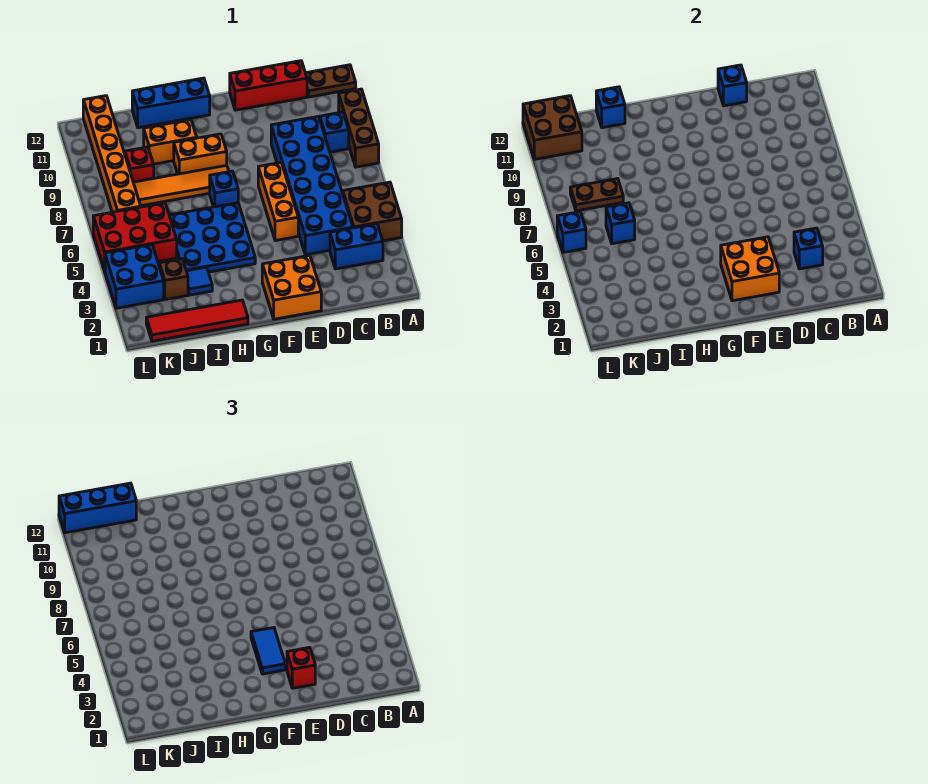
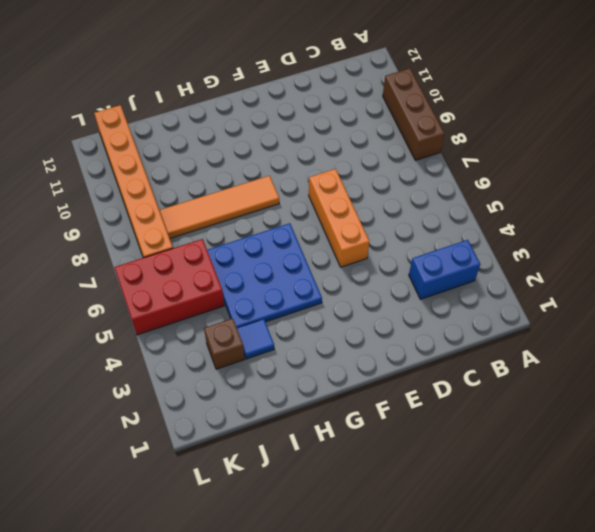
none -> brown brick A4:B5 level 1
none -> brown plate A12:B12 level 1
none -> blue brick B9 level 1
none -> blue brick C4:D9 level 1

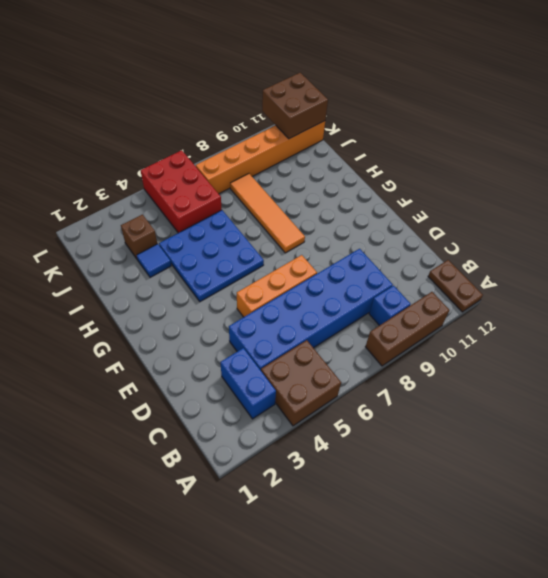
none -> red brick C12:E12 level 1
none -> orange brick E1:F2 level 1
none -> blue brick G7 level 1
none -> orange brick G9:H9 level 1

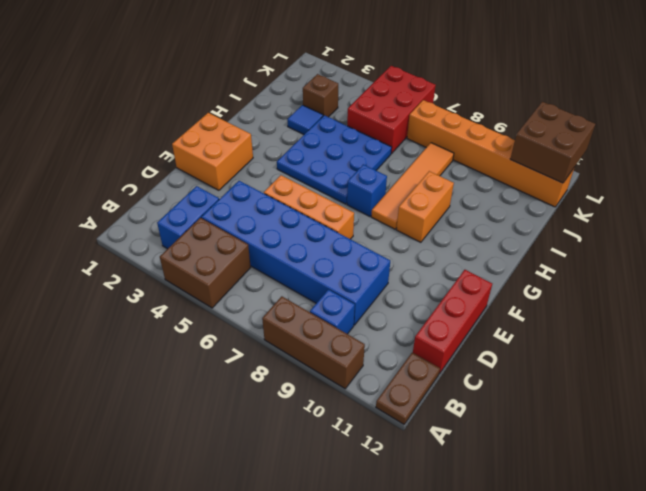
none -> blue brick G12:I12 level 1
none -> red tile H1:K1 level 1
none -> orange brick H10:I10 level 1
none -> red brick J9 level 1

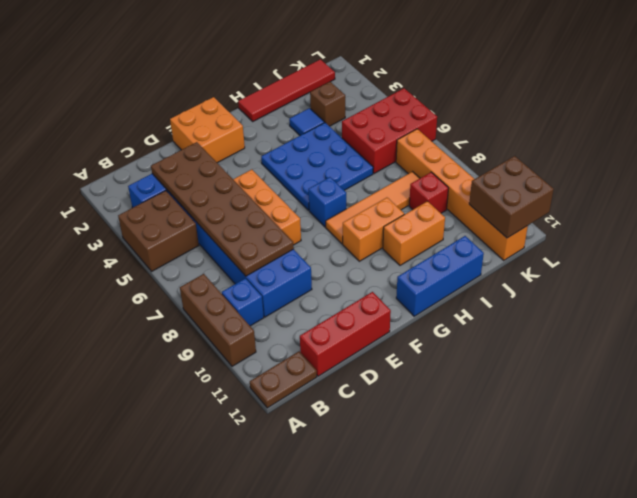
brown plate C3:D8 level 2 -> blue brick C3 level 2
none -> blue brick K3:L4 level 1
none -> blue brick D12 level 2
none -> orange brick E2:F3 level 2
none -> blue brick I12 level 2

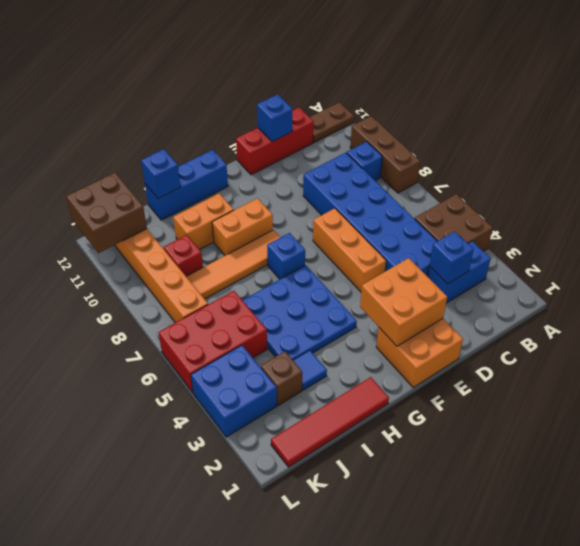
none -> blue brick J6 level 2
none -> brown plate J8:K8 level 2
none -> blue brick L6 level 2
none -> red brick E2 level 3

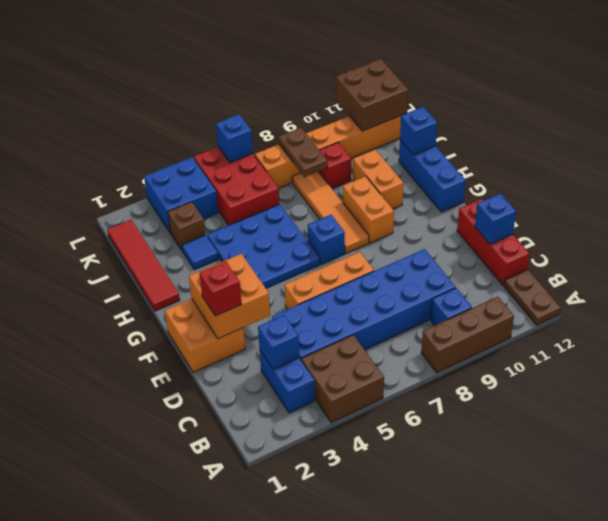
none -> blue brick J6 level 2
none -> blue tile F3:F4 level 3
none -> blue brick J12:L12 level 3

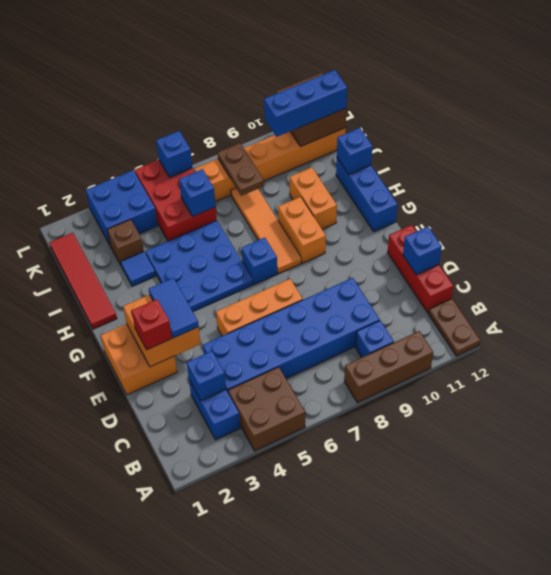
blue tile E3:F3 level 3 -> blue tile F3:F4 level 3
blue brick K10:K12 level 3 -> blue brick J12:L12 level 3
none -> red brick J9 level 1

